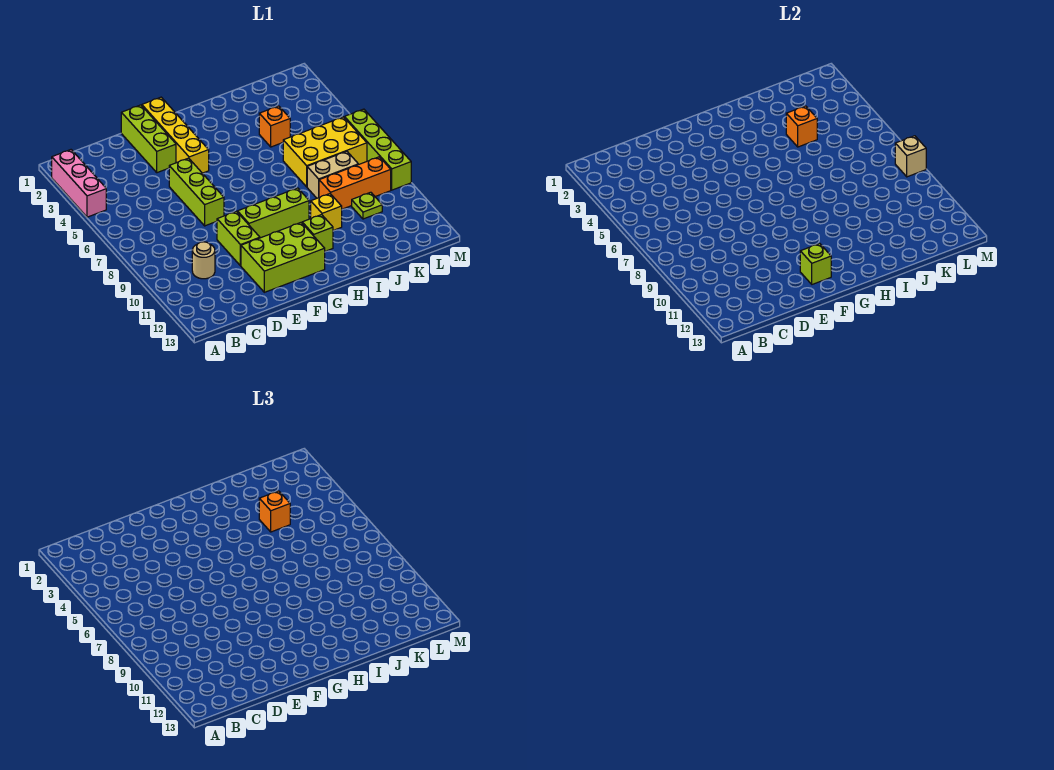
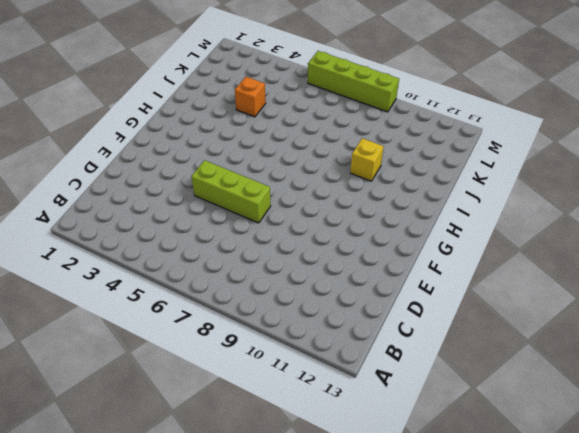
none -> pink brick A2:A4 level 1
none -> tan round brick C10 level 1
none -> lime brick E1:E3 level 1

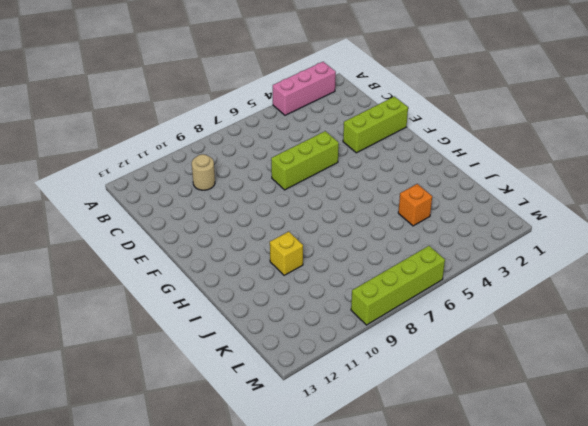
none -> lime brick E9:E10 level 1
none -> lime brick E11:G12 level 1
none -> yellow brick F1:F4 level 1

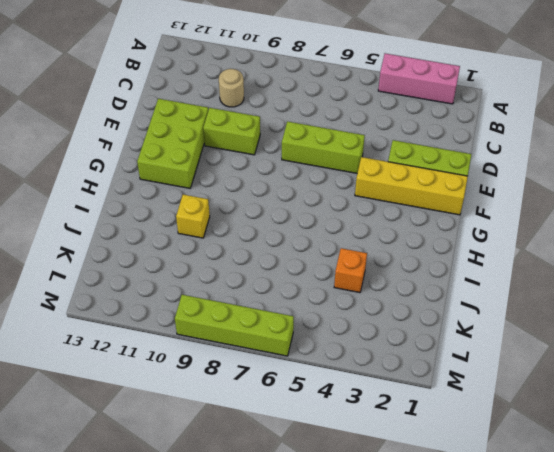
none -> lime brick F9:H9 level 1
none -> lime brick H11 level 1
none -> yellow brick J6:L7 level 1

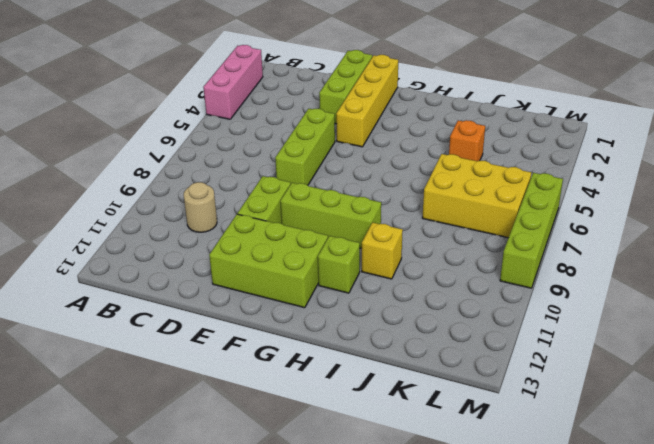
none -> tan brick J8:K8 level 1
none -> orange brick J9:L9 level 1
none -> lime plate K10 level 1

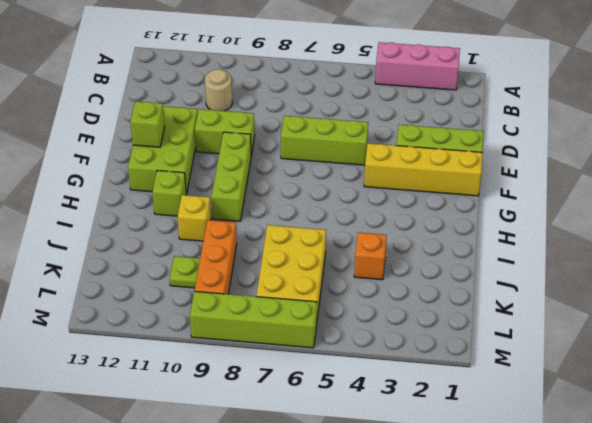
none -> tan brick J8:K8 level 1
none -> orange brick J4 level 2
none -> tan brick M8 level 2

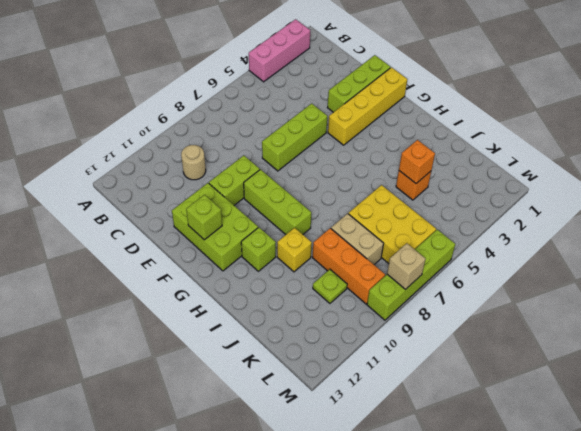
none -> orange brick J4 level 3

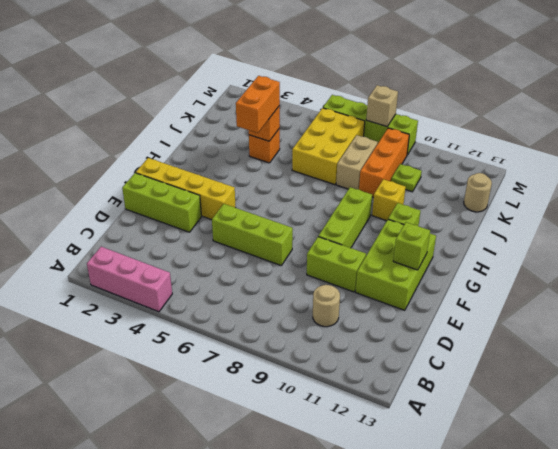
orange brick I4:J4 level 3 -> orange brick J4 level 3
tan round brick K13 level 1 -> none

